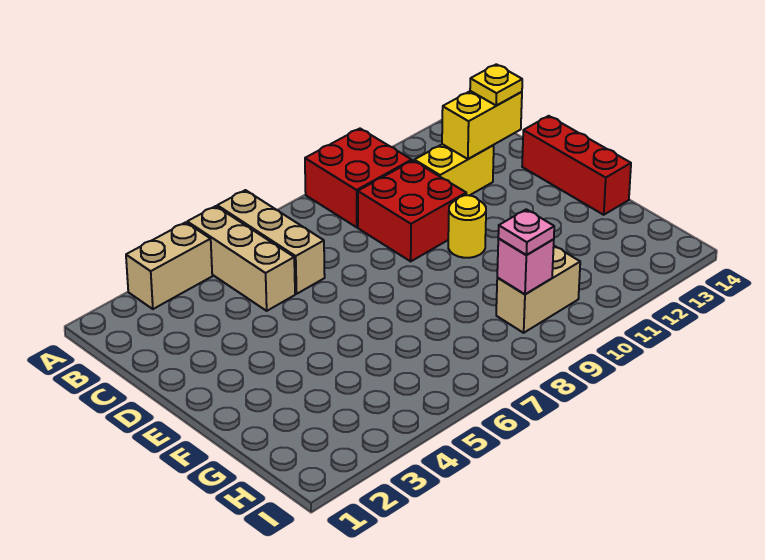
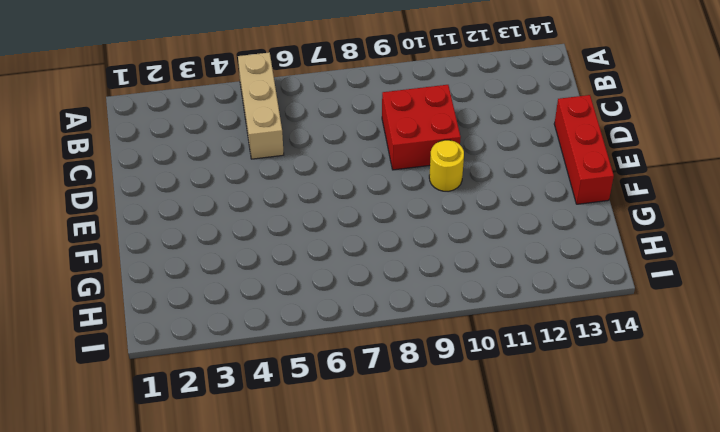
none -> tan brick A3:A4 level 1
none -> tan brick A6:C6 level 1
none -> red brick A9:B10 level 1

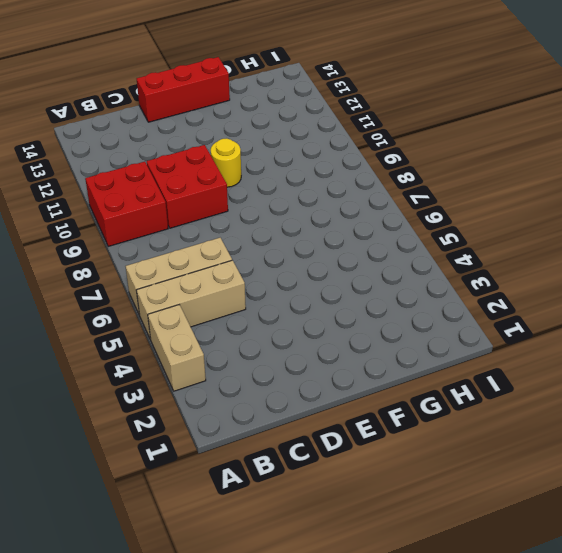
none -> yellow brick C11:C12 level 1
none -> tan brick H9:H10 level 1
none -> yellow brick C12:C13 level 2

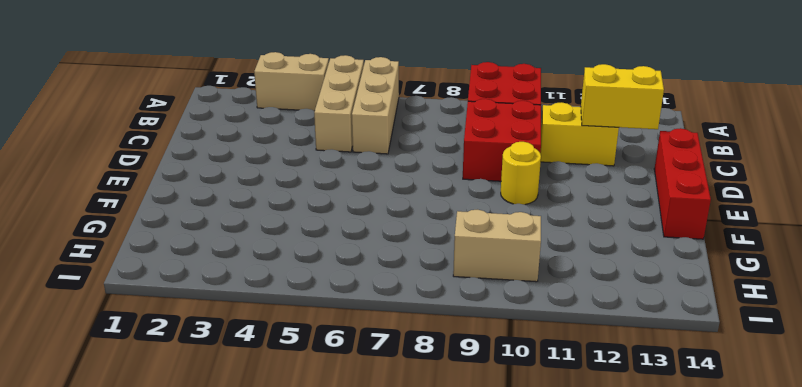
none -> pink brick H9 level 2
none -> yellow plate C13 level 3
none -> pink plate H9 level 3

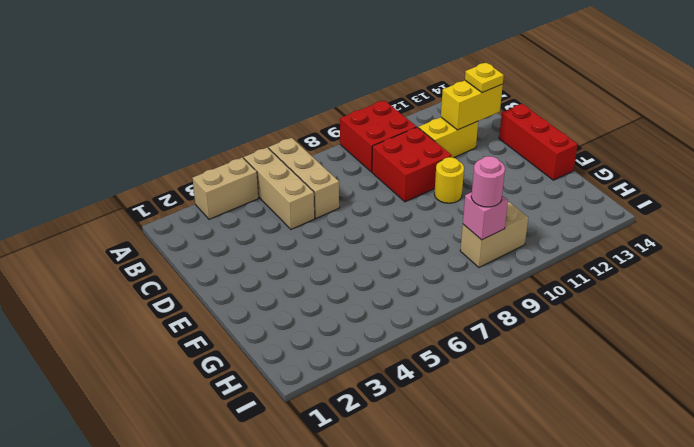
pink round brick H9 level 3 -> pink plate H9 level 3

